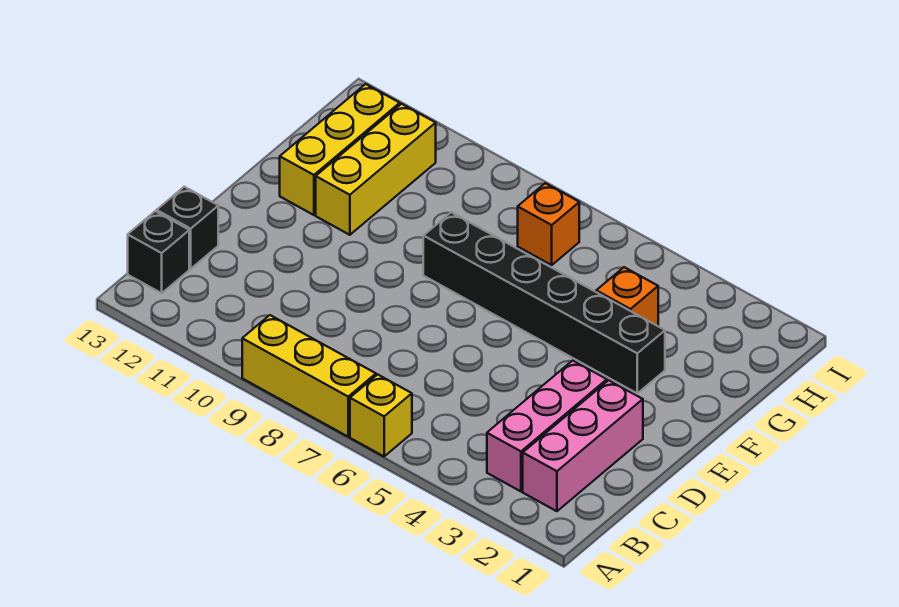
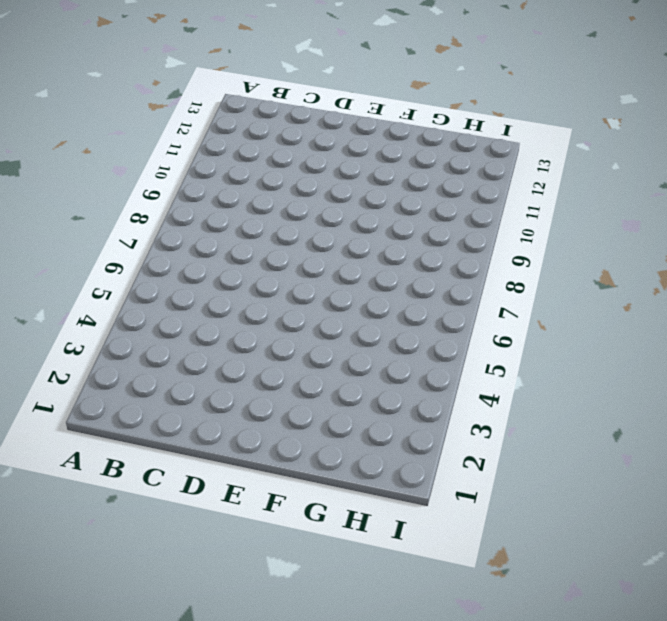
none -> yellow brick A6 level 1
none -> yellow brick A7:A9 level 1

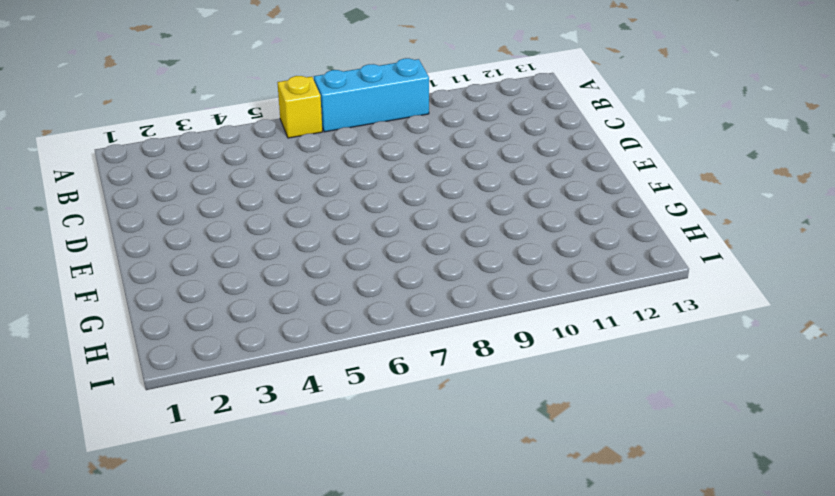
cyan brick A7:A9 level 1 -> yellow brick A7:A9 level 1
none -> pink brick B2:D2 level 1
none -> pink brick B3:D3 level 1

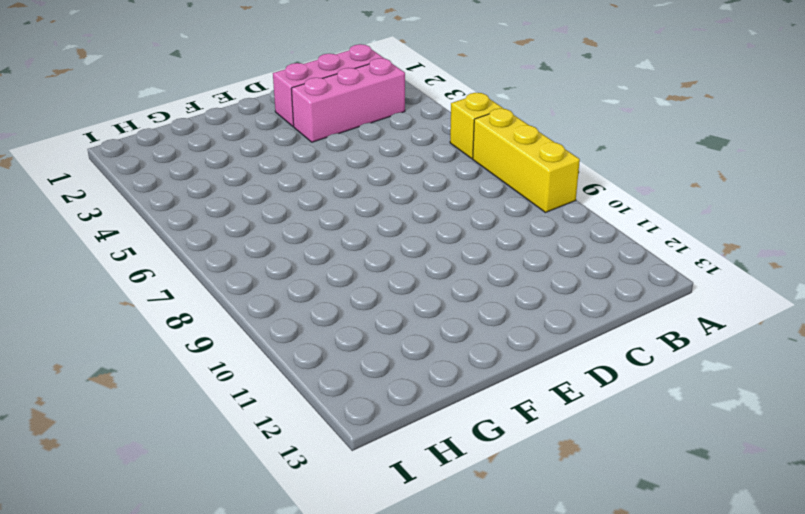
none -> black brick B13 level 1
none -> black brick C13 level 1

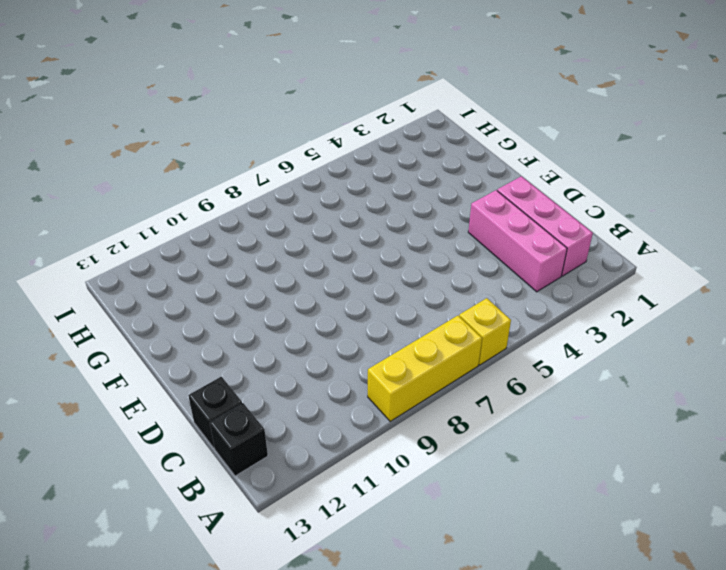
none -> black brick F3:F8 level 1
none -> yellow brick F11:H11 level 1

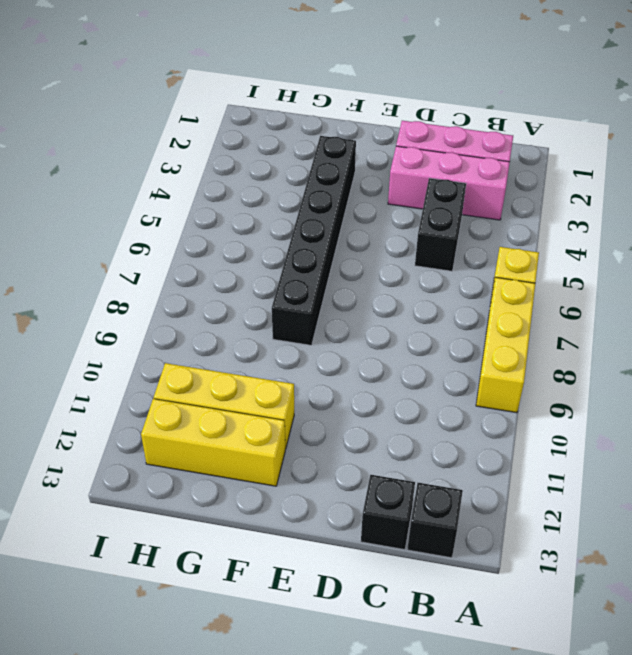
black brick C4:C5 level 1 -> none
none -> orange brick G4 level 1
none -> orange brick H7 level 1

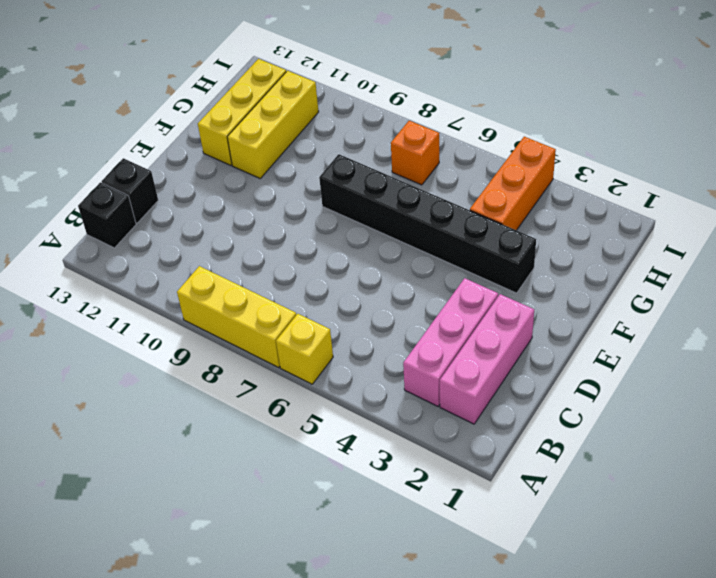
orange brick G4:I4 level 1 -> orange brick G4 level 1

